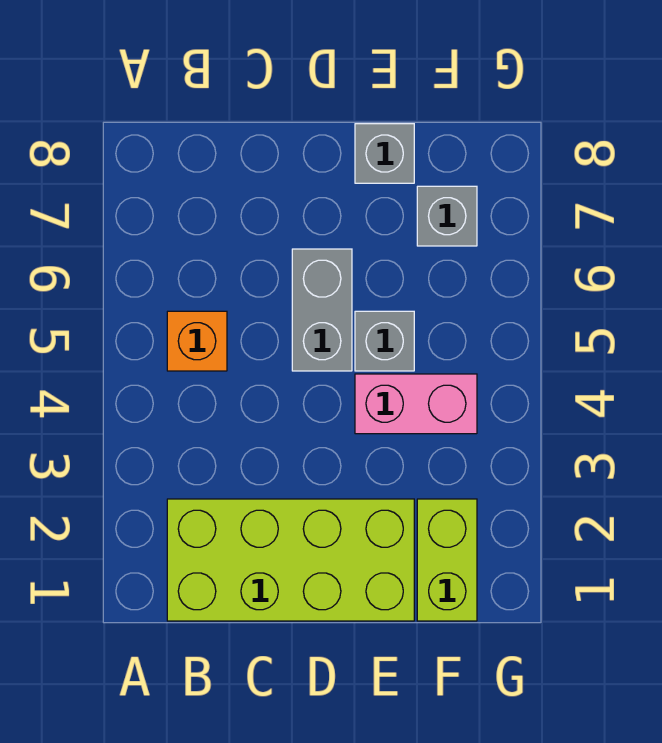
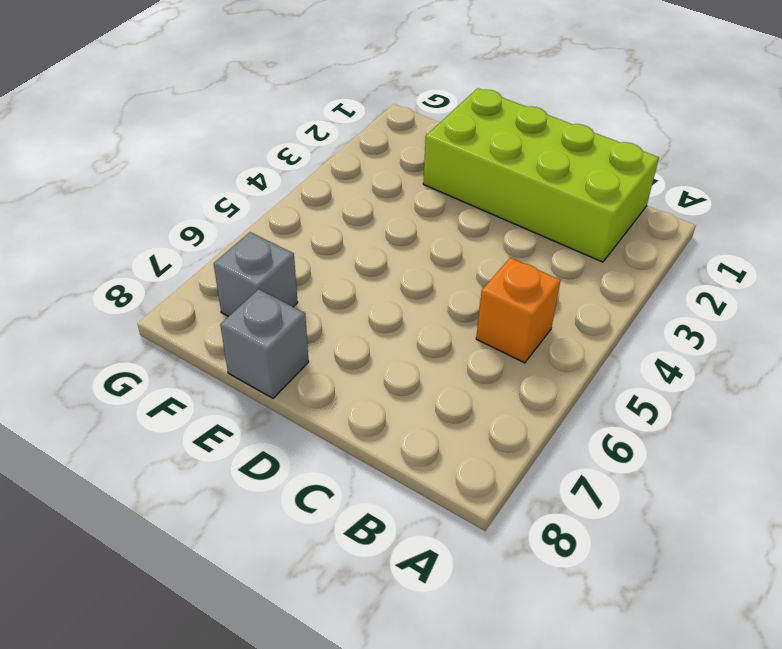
none -> grey brick D5:D6 level 1
none -> pink brick E4:F4 level 1

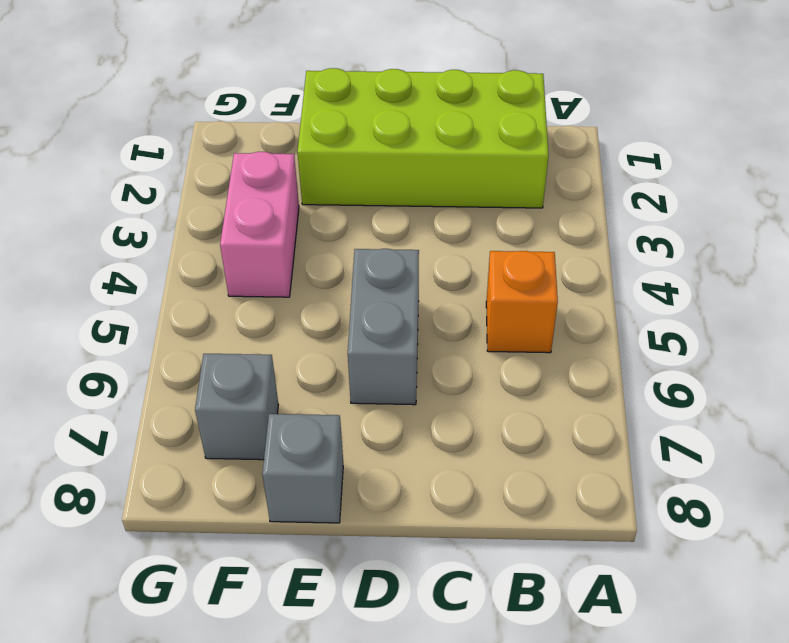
pink brick F3:F4 level 1 -> pink brick E4:F4 level 1
none -> grey brick E5 level 1
none -> lime brick F1:F2 level 1

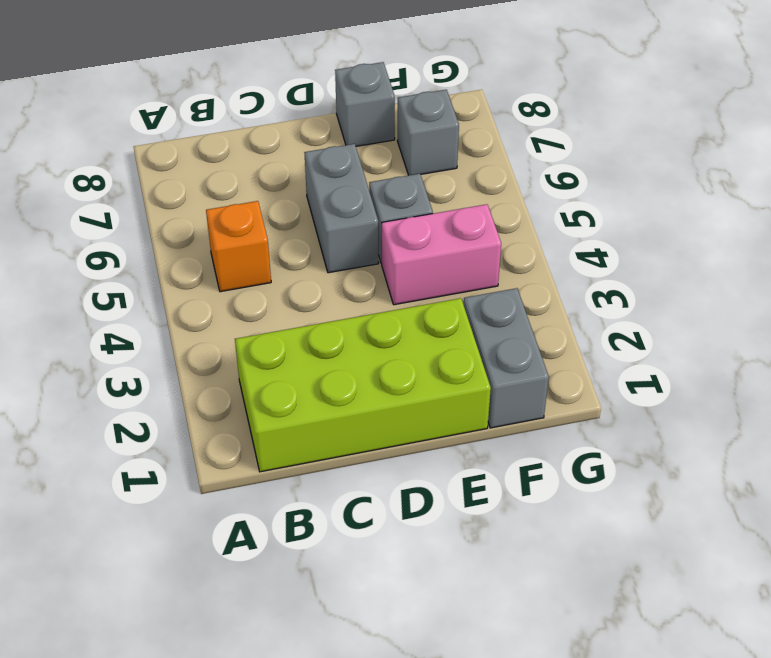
grey brick F1:F2 level 1 -> lime brick F1:F2 level 1

